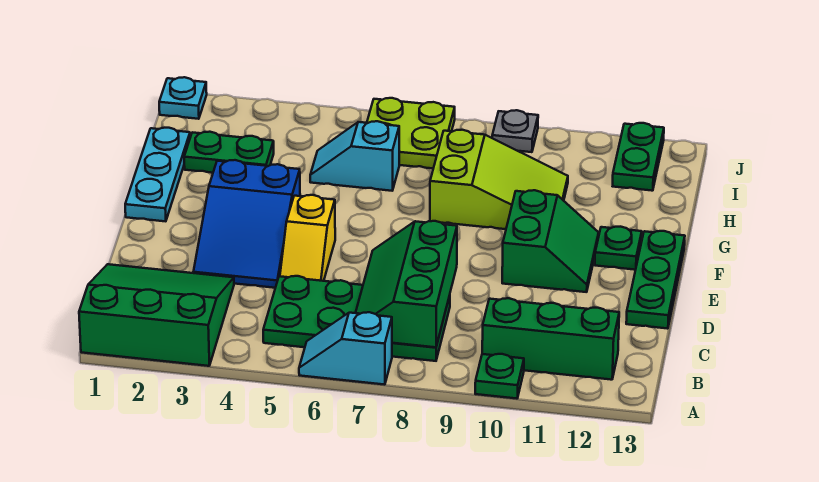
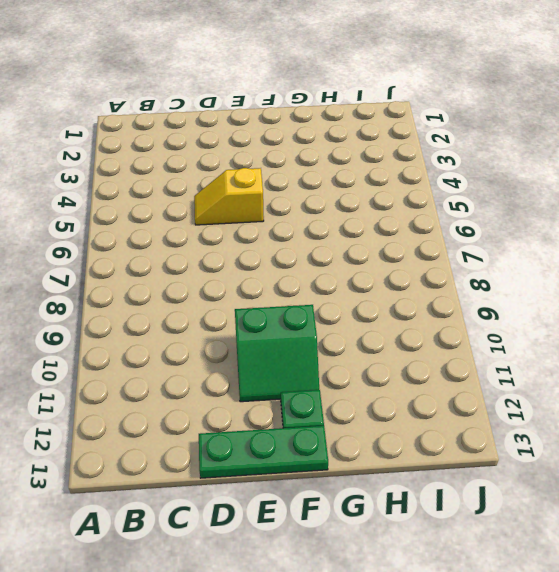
none -> green slope A1:C3 level 1 top A
none -> cyan slope A6:A7 level 1 top 7
none -> green plate A10 level 1

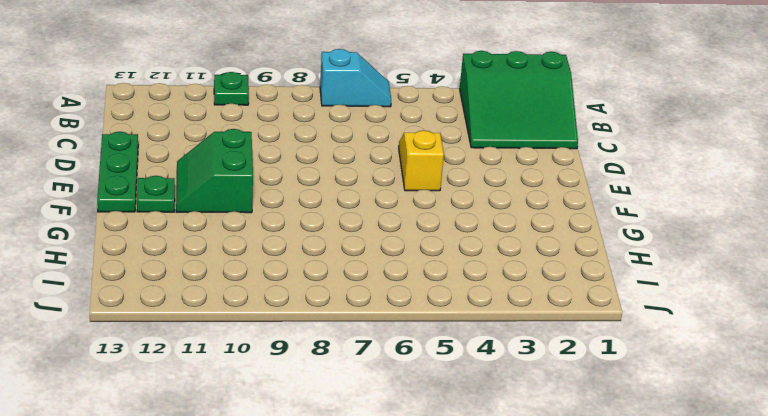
none -> green plate B5:C8 level 1
none -> green brick B10:B12 level 1
none -> blue slope D3:F4 level 1 top F

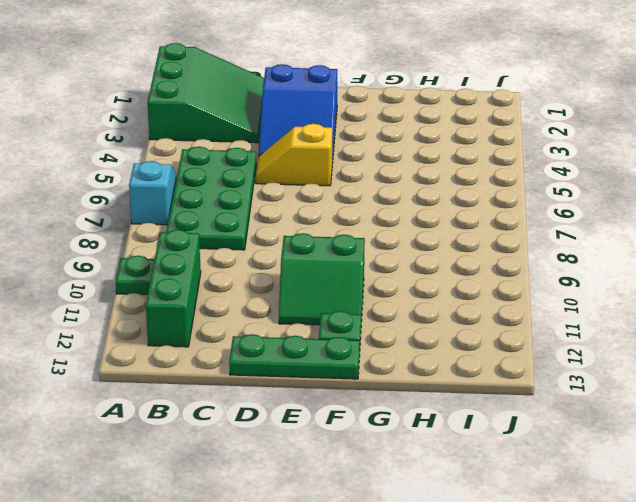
blue slope D2:E4 level 1 top 2 -> blue slope D3:F4 level 1 top F
none -> cyan plate F1:H1 level 1
none -> lime slope G8:H10 level 1 top 8
none -> green plate H2:H3 level 1

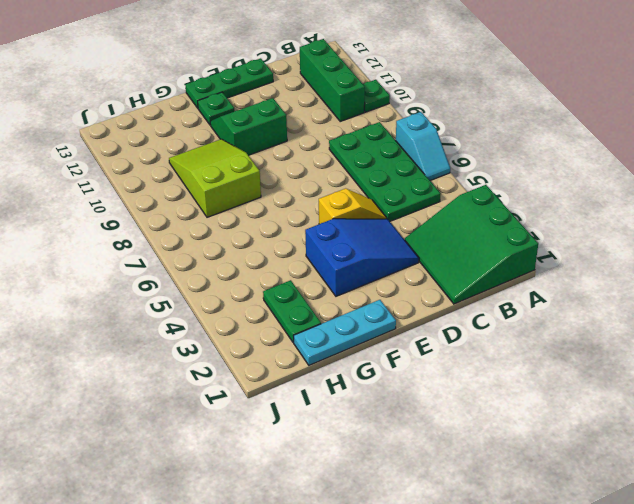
none -> cyan slope H5:H6 level 1 top 6
none -> lime plate I6:J7 level 1
none -> green plate I12:J12 level 1

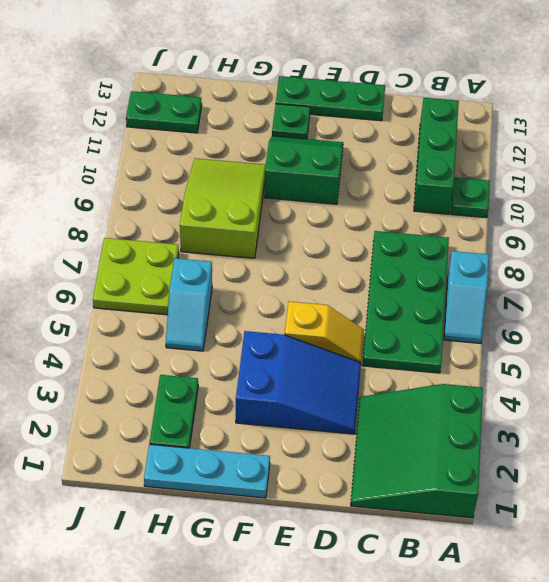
none -> cyan plate J1 level 1
none -> grey plate J9 level 1
none -> green slope B7:D8 level 2 top 8

